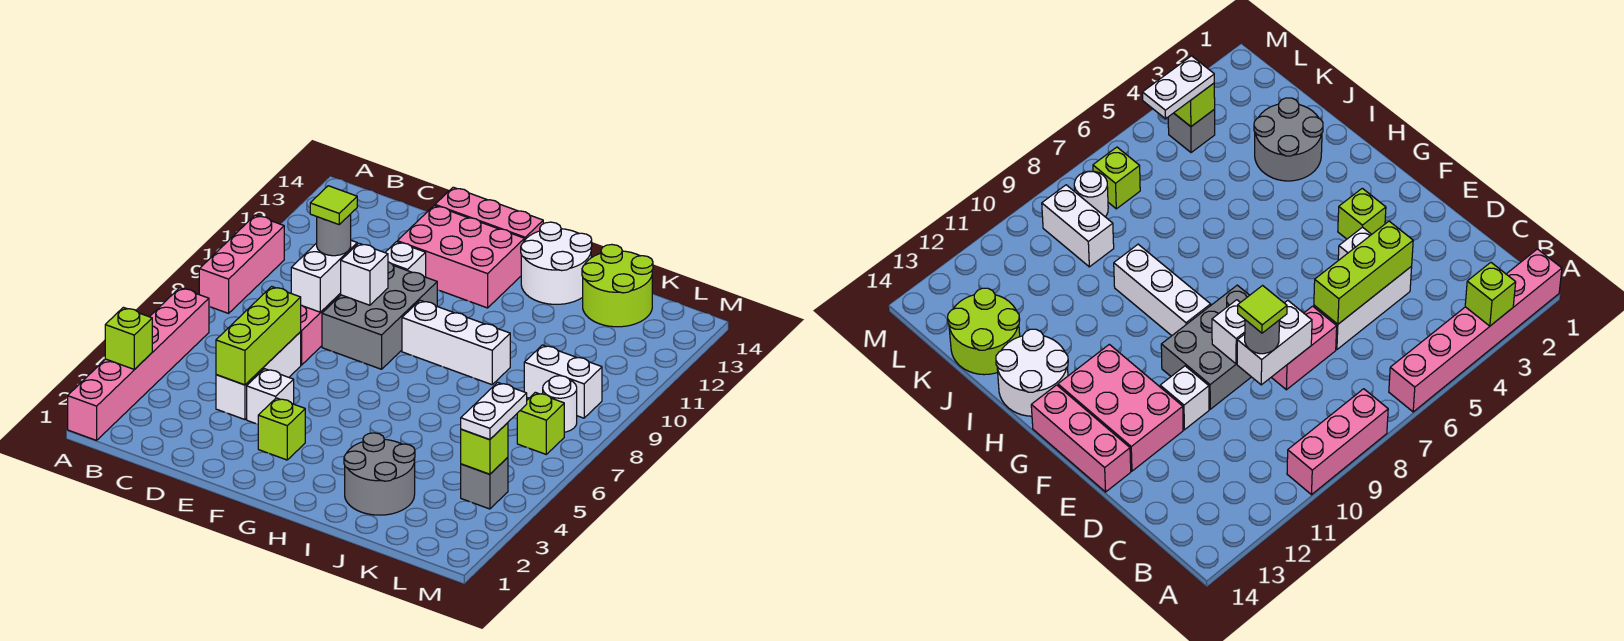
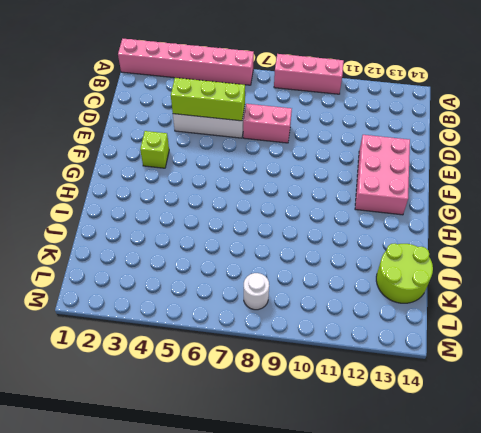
none -> white brick E4 level 1
none -> grey brick E8:F10 level 1
none -> white brick E11 level 1

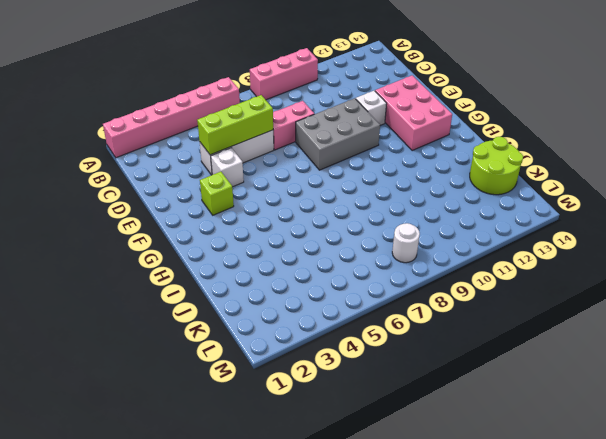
none -> pink brick E14:G14 level 1
none -> white brick G9:I9 level 1
none -> white round brick H13:I14 level 1

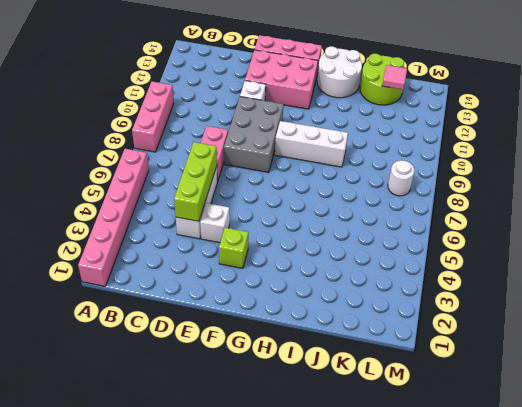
pink tile K13 level 2 -> none
none -> grey round brick I2:J3 level 1
none -> white brick K9:L9 level 1
none -> grey brick L4 level 1

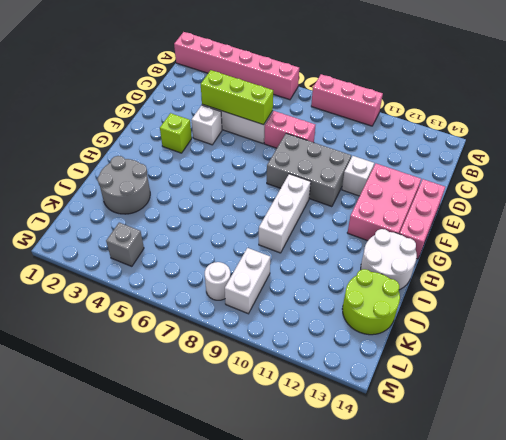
none -> lime brick L7 level 1
none -> lime brick A3 level 2
none -> white brick D8:D9 level 2

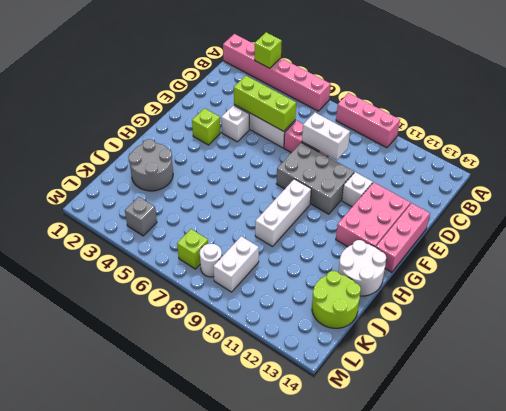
none -> white brick E9 level 2
none -> lime brick L4 level 2
none -> grey round brick D9 level 3

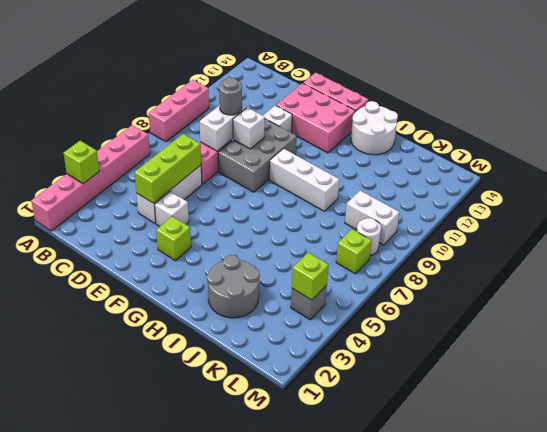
none -> lime round brick J13:K14 level 1
none -> white plate L4:L5 level 3
none -> lime tile D9 level 4

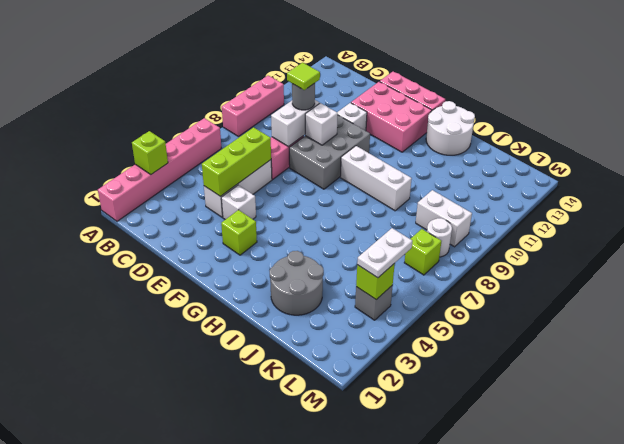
none -> lime round brick J13:K14 level 1

